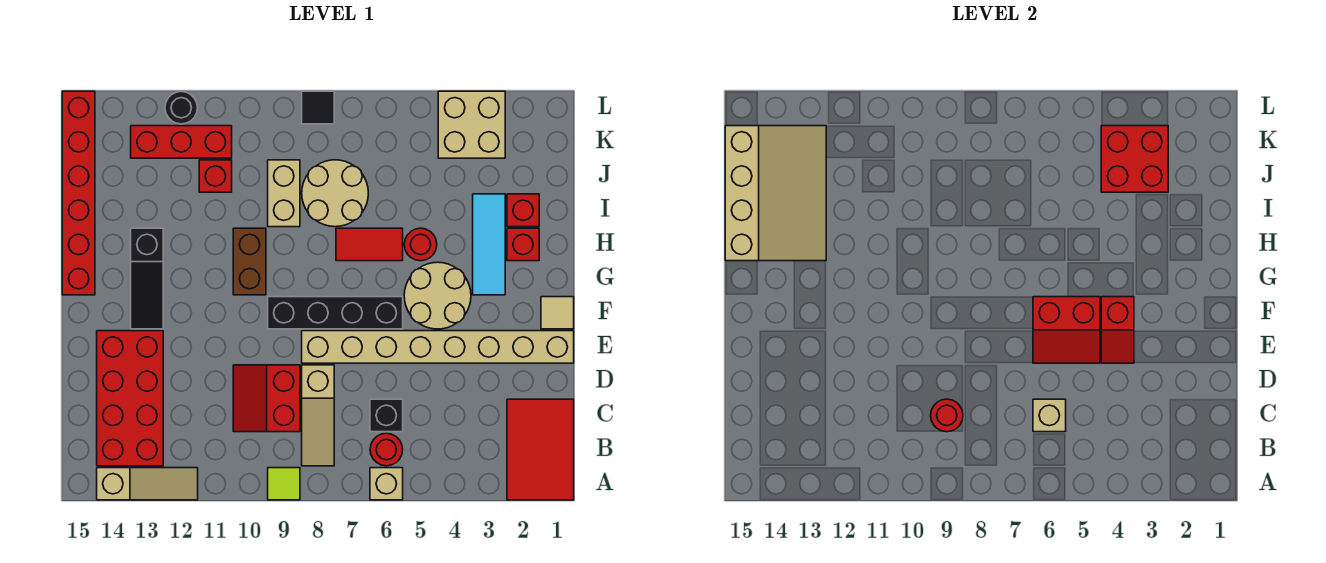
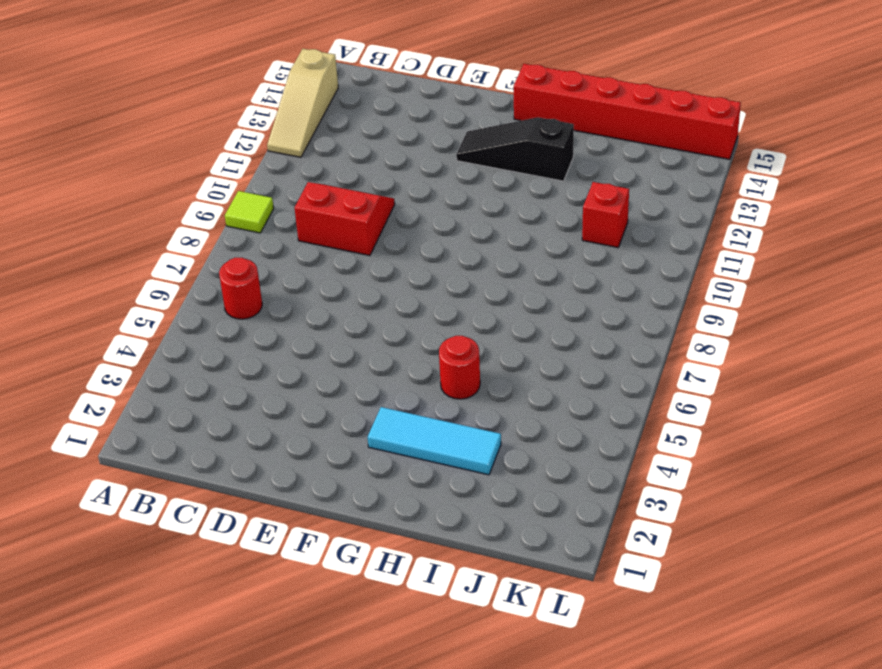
none -> red tile A1:C2 level 1
none -> tan brick A6 level 1
none -> tan slope B8:D8 level 1 top D
none -> red brick B13:E14 level 1

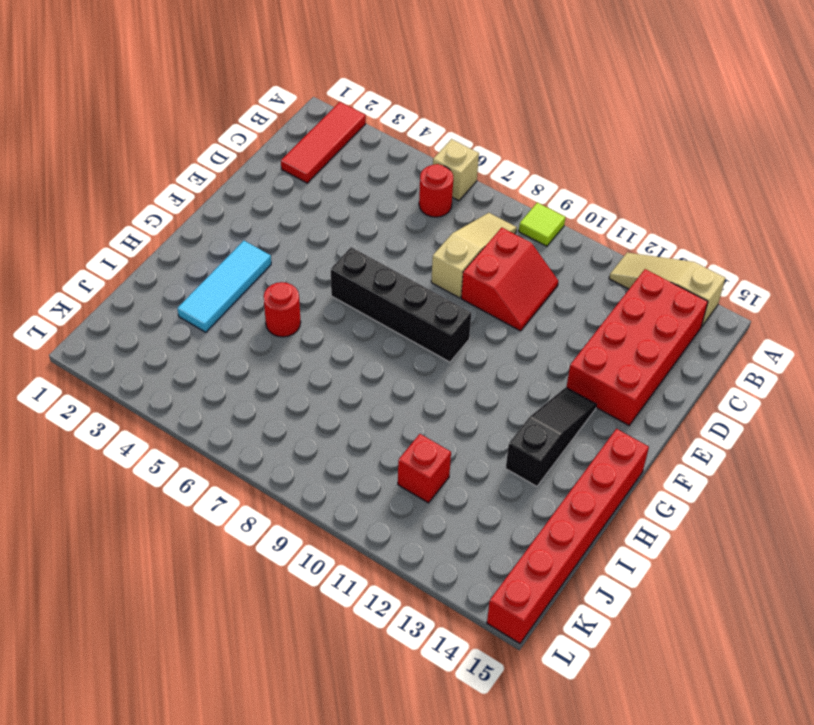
red tile A2:C2 level 1 -> red tile A1:C2 level 1
none -> black brick C6 level 1
none -> tan brick E1:E8 level 1
none -> tan tile F1 level 1
none -> tan round brick F4:G5 level 1

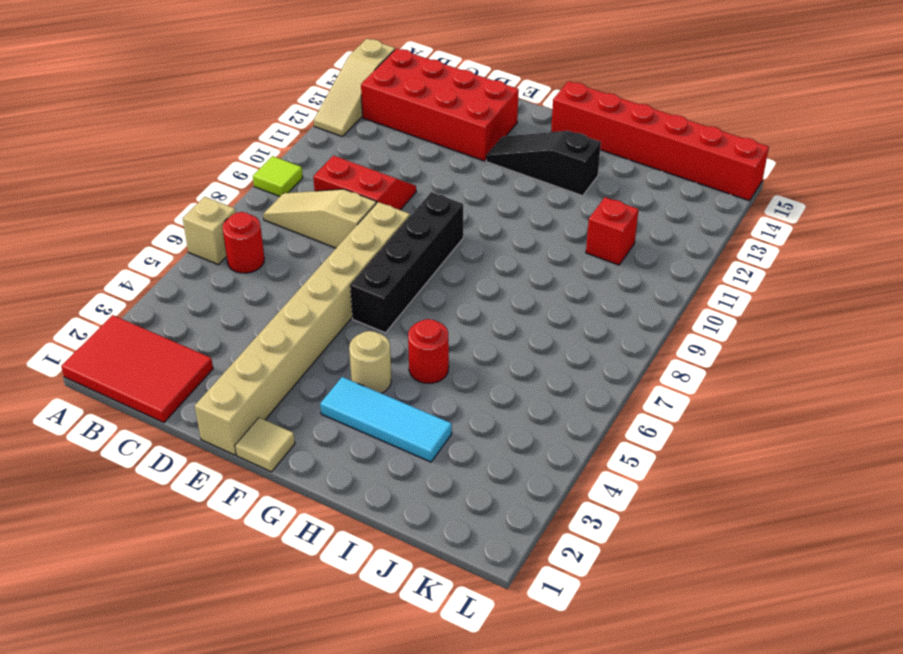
tan round brick G4 level 1 -> tan round brick F4:G5 level 1
none -> black brick C6 level 1
none -> brown brick G10:H10 level 1
none -> red brick H2 level 1
none -> red tile H6:H7 level 1

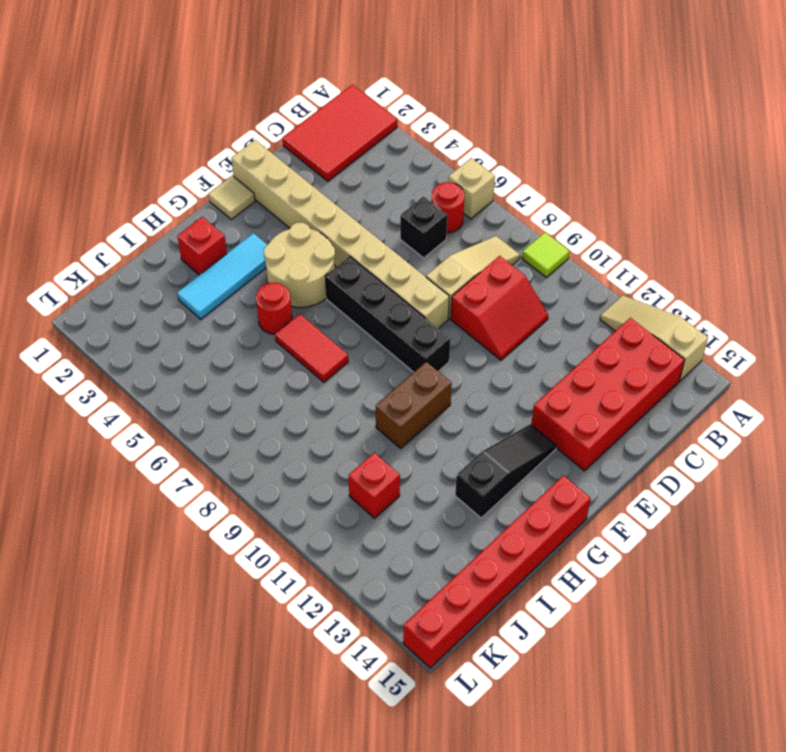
none -> red brick I2 level 1
none -> tan round brick I7:J8 level 1
none -> tan brick I9:J9 level 1
none -> tan brick K3:L4 level 1

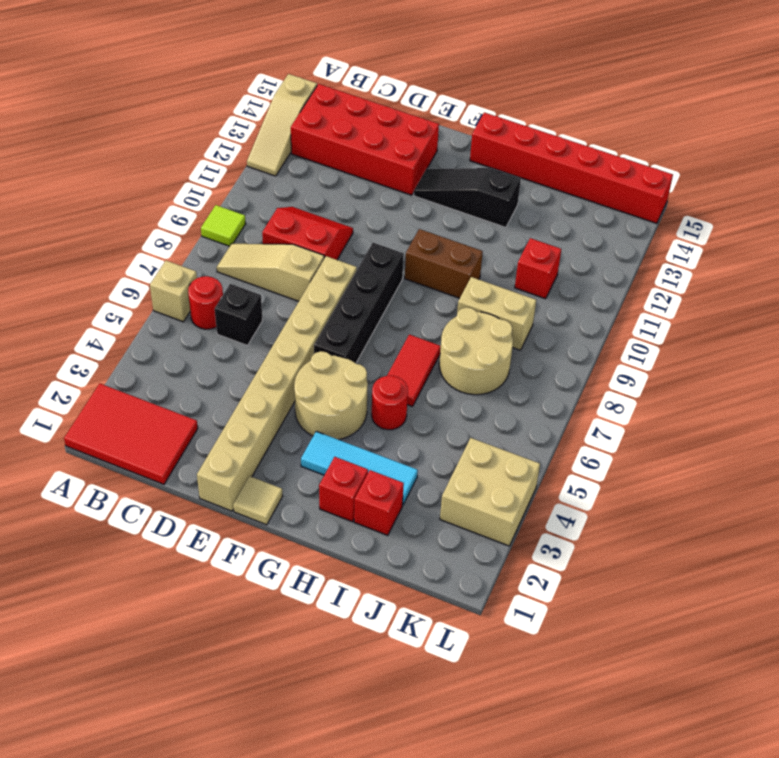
none -> red brick K11:K13 level 1
none -> black tile L8 level 1
none -> black round brick L12 level 1
none -> tan brick C6 level 2

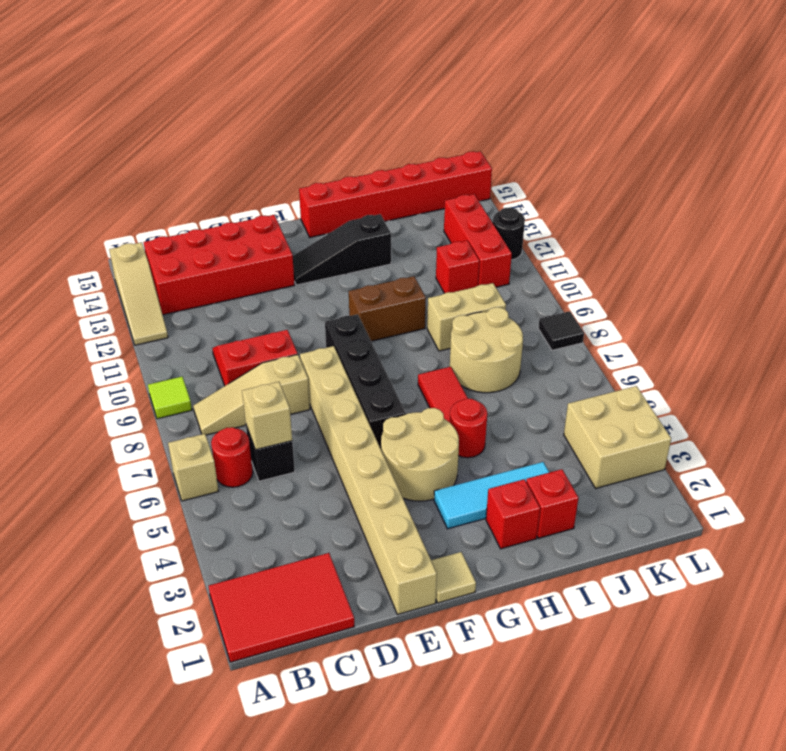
none -> red round brick C9 level 2
none -> red slope E4:F4 level 2 top F
none -> red slope E5:F6 level 2 top F
none -> tan slope H13:K15 level 2 top 15

